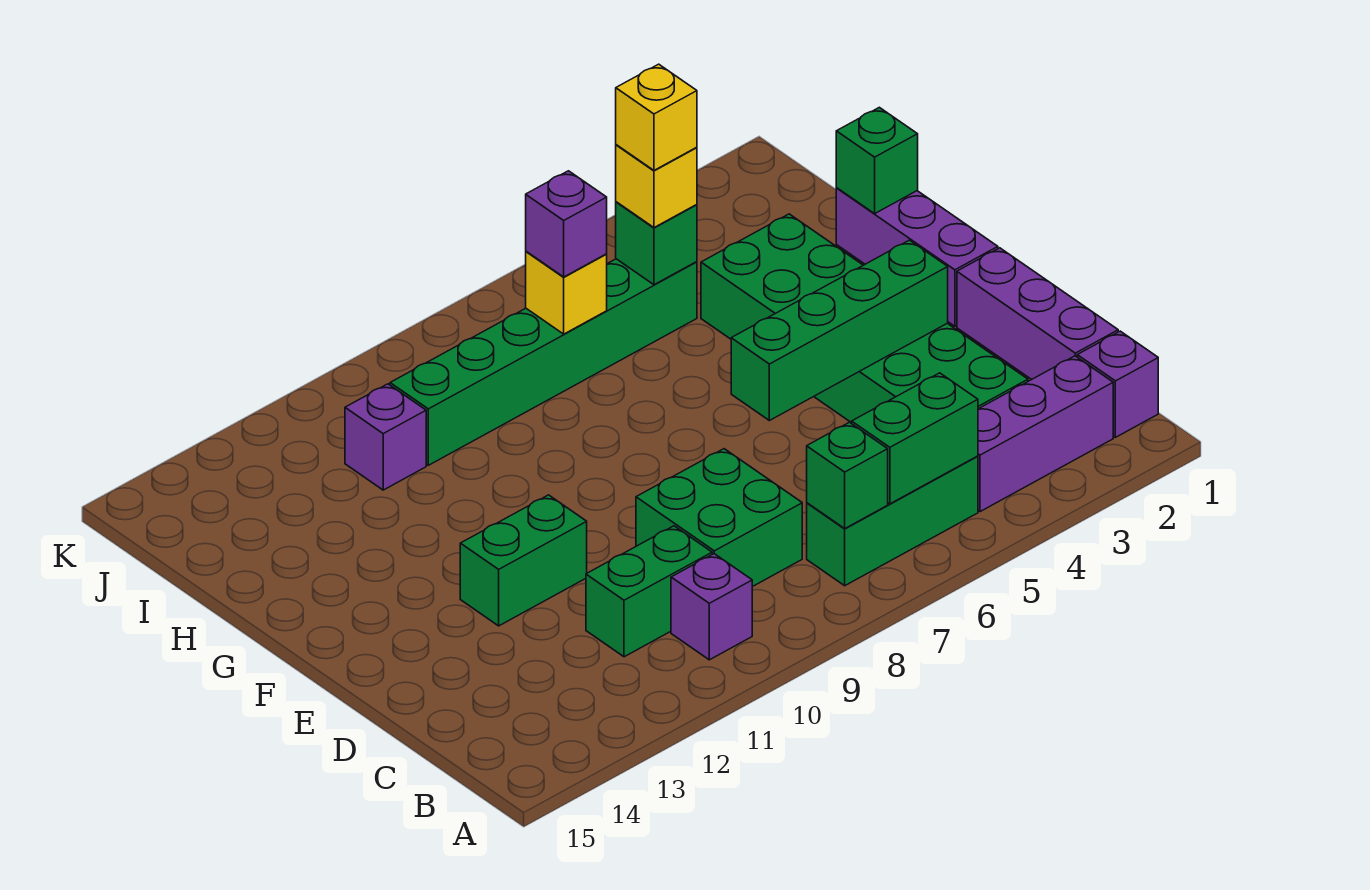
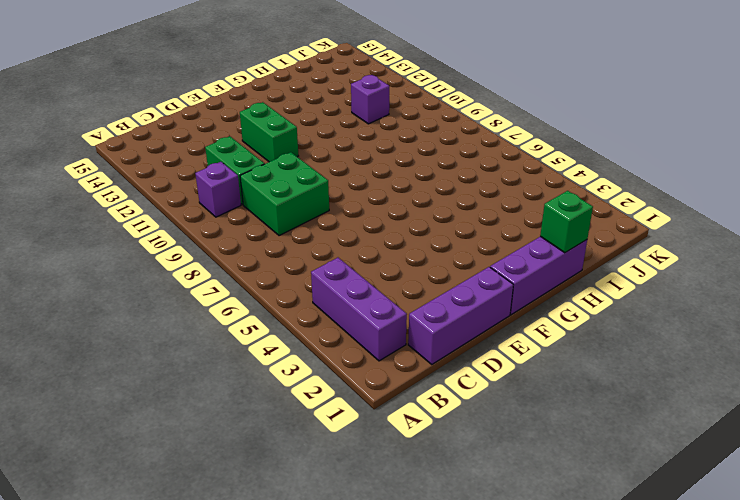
none -> purple brick B1 level 1
none -> green brick B5:B7 level 1
none -> green brick C3:H4 level 1

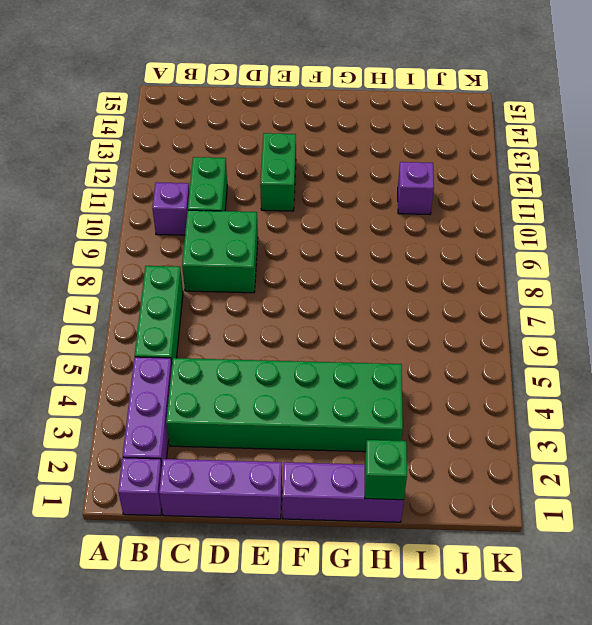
none -> green brick I5:I10 level 1
none -> green brick B5:B6 level 2
none -> green brick B7 level 2

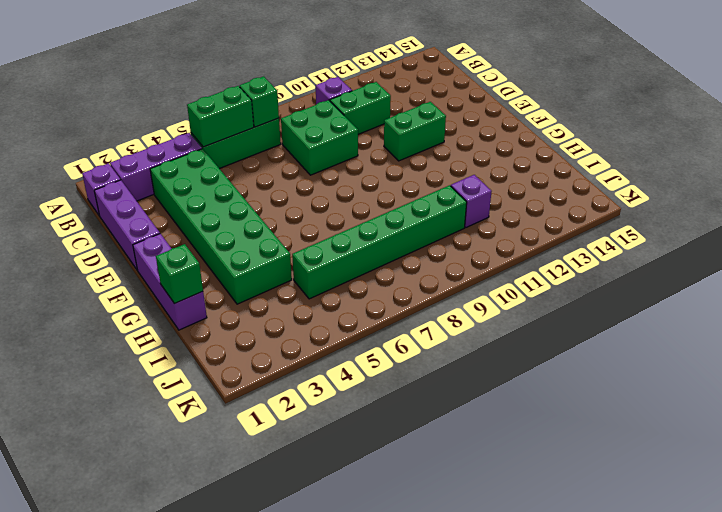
none -> green brick E3:E6 level 2
none -> green brick I5 level 2
none -> yellow brick I7 level 2

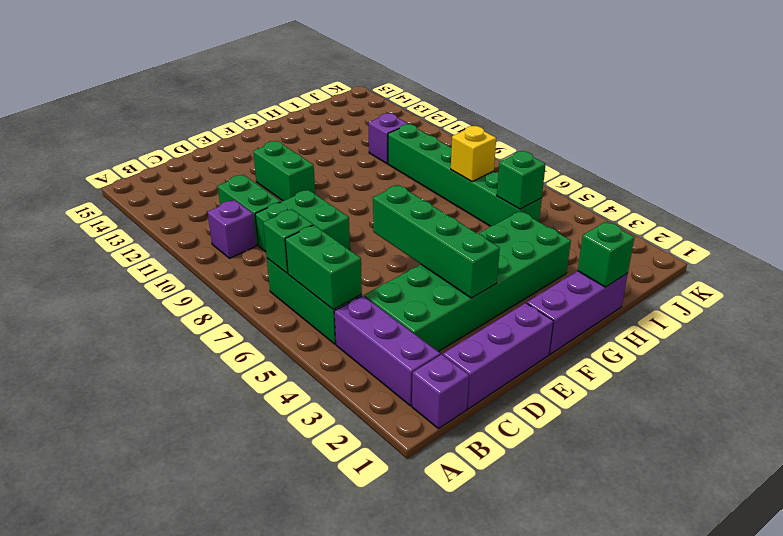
none -> yellow brick I5 level 3
none -> purple brick I7 level 3
none -> yellow brick I5 level 4

